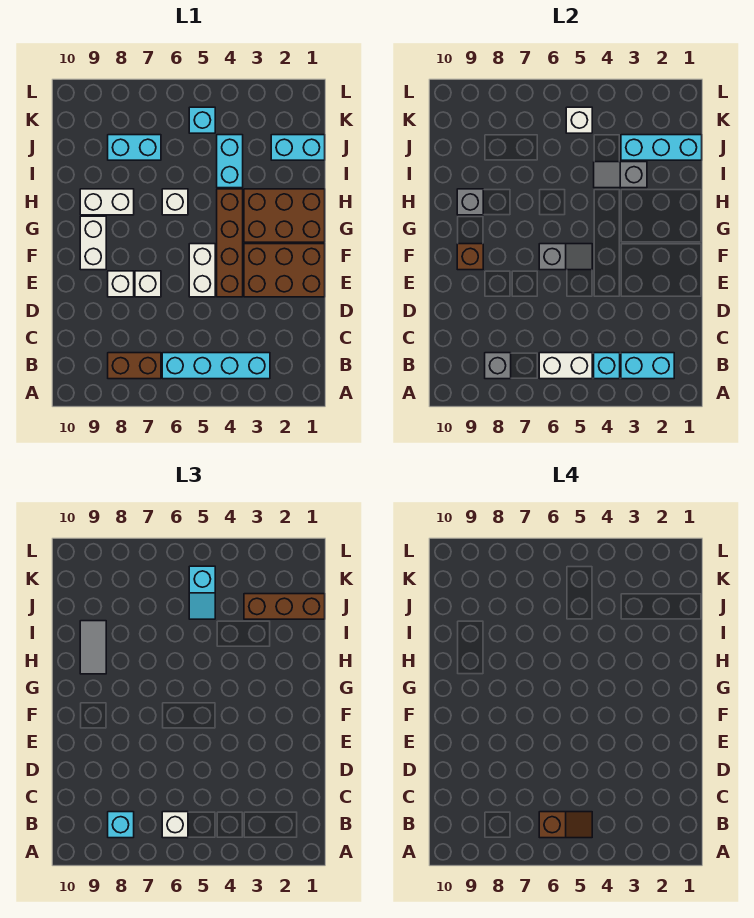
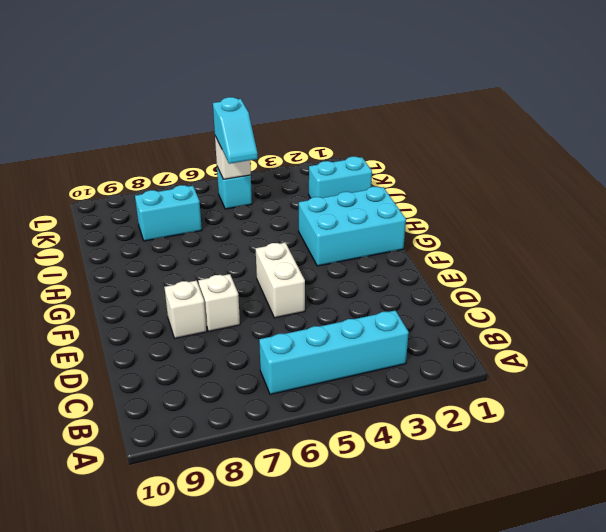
cyan brick G1:H3 level 1 -> brown brick G1:H3 level 1
none -> brown brick B7:B8 level 1
none -> brown brick E1:F3 level 1
none -> brown brick E4:H4 level 1
none -> white brick F9:G9 level 1

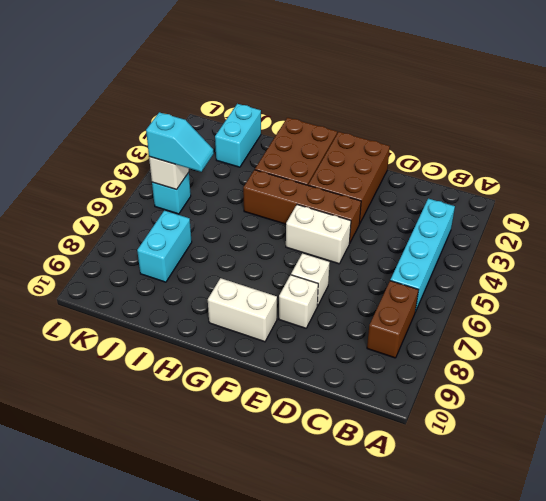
none -> white brick H6 level 1
none -> white brick H8:H9 level 1
none -> cyan brick I4:J4 level 1
none -> cyan brick B2:B3 level 2

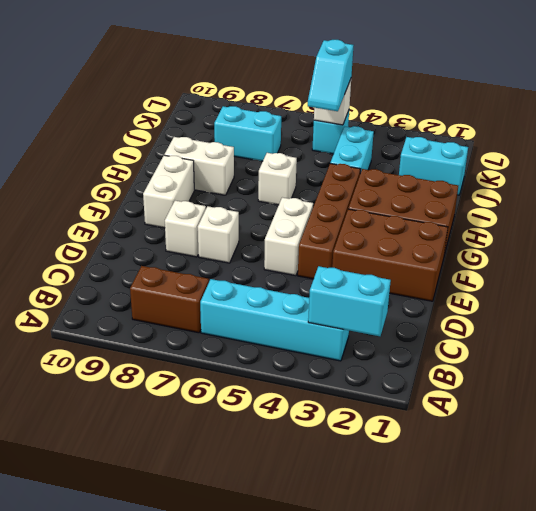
none -> cyan brick B4 level 2
none -> white brick B5:B6 level 2
none -> grey brick B8 level 2
none -> grey slope F5:F6 level 2 top 6

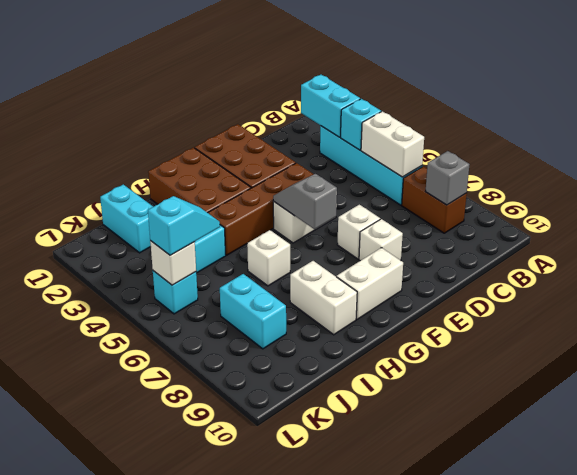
none -> brown brick F9 level 2
none -> grey brick H9 level 2
none -> grey slope I3:I4 level 2 top 3
none -> cyan brick J1:J3 level 2

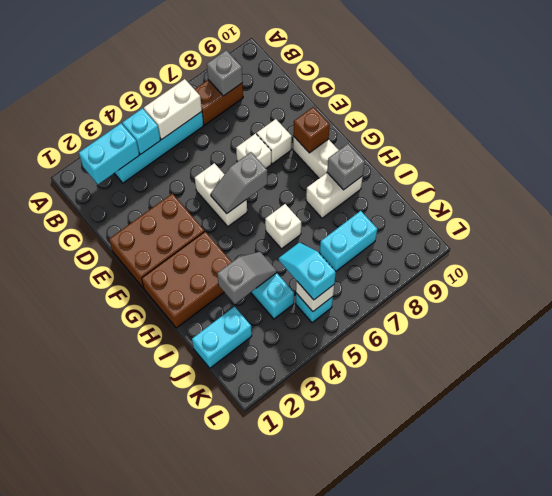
none -> brown brick E4:H4 level 1
none -> cyan brick J1:J3 level 2
none -> white brick B6 level 3
none -> cyan brick B8 level 3

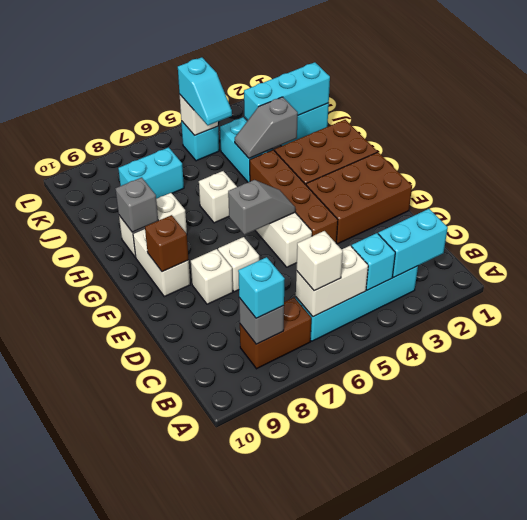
none -> grey tile H9:I9 level 3
none -> brown brick J1:J3 level 3
none -> brown slope B5:B6 level 4 top 6

